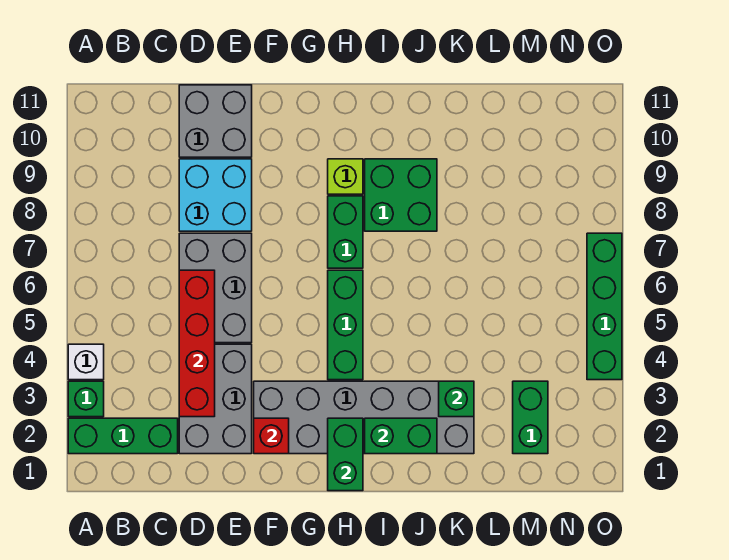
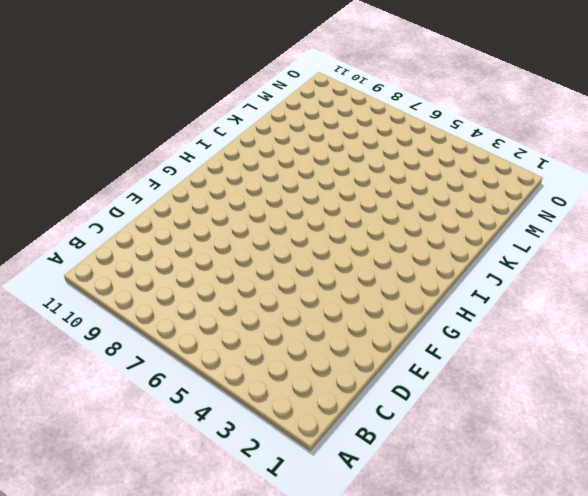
none -> green brick A2:C2 level 1
none -> green brick A3 level 1
none -> white brick A4 level 1

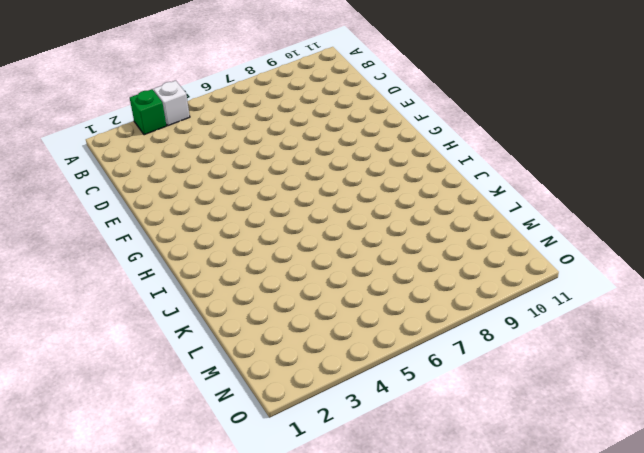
none -> green brick A2:C2 level 1
none -> grey brick D2:E4 level 1
none -> grey brick D5:E7 level 1

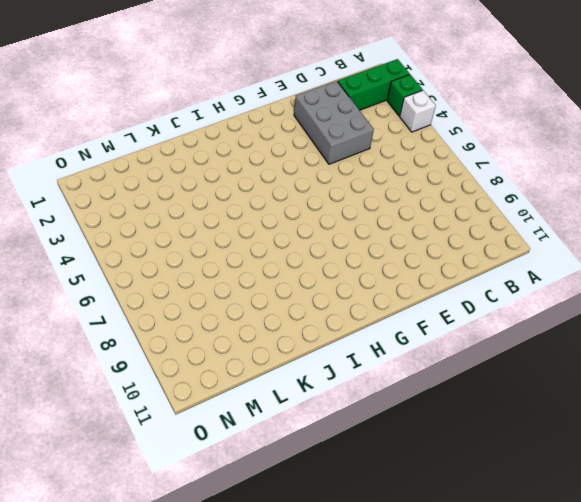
none -> grey brick D5:E7 level 1
none -> cyan brick D8:E9 level 1
none -> grey brick D10:E11 level 1

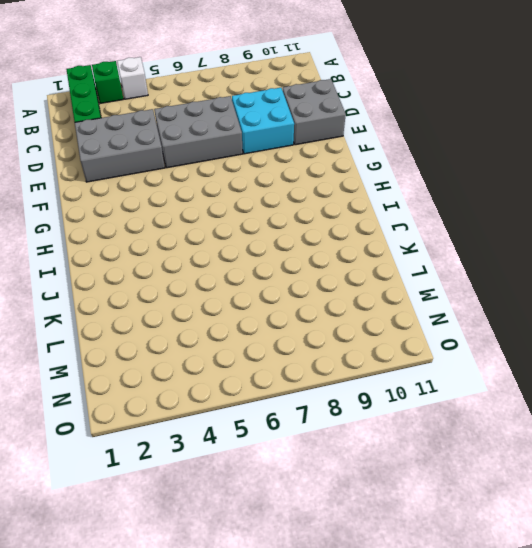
none -> grey brick F2:K3 level 1
none -> green brick H4:H6 level 1
none -> green brick H7:H8 level 1

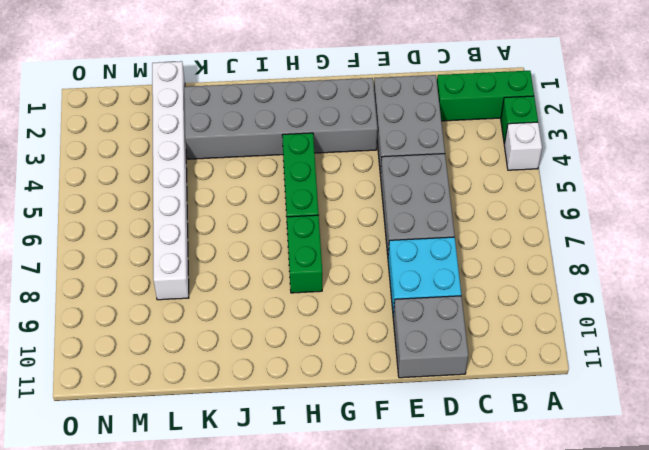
white brick L1:L8 level 1 -> none
none -> lime brick H9 level 1
none -> green brick I8:J9 level 1
none -> green brick M2:M3 level 1

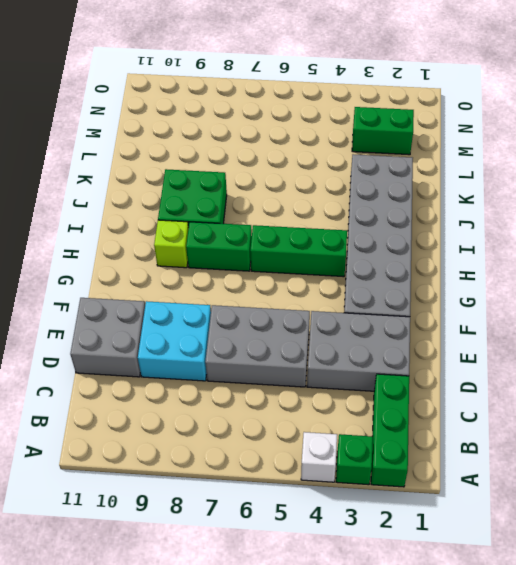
none -> green brick O4:O7 level 1
none -> red brick D3:D6 level 2
none -> red brick F2 level 2

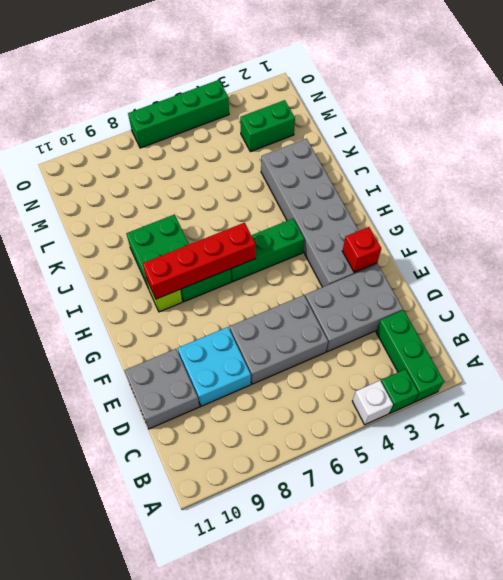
red brick H6:H9 level 2 -> red brick D3:D6 level 2
none -> green brick H1:H2 level 2
none -> green brick I2:J2 level 2
none -> green brick K3 level 2

